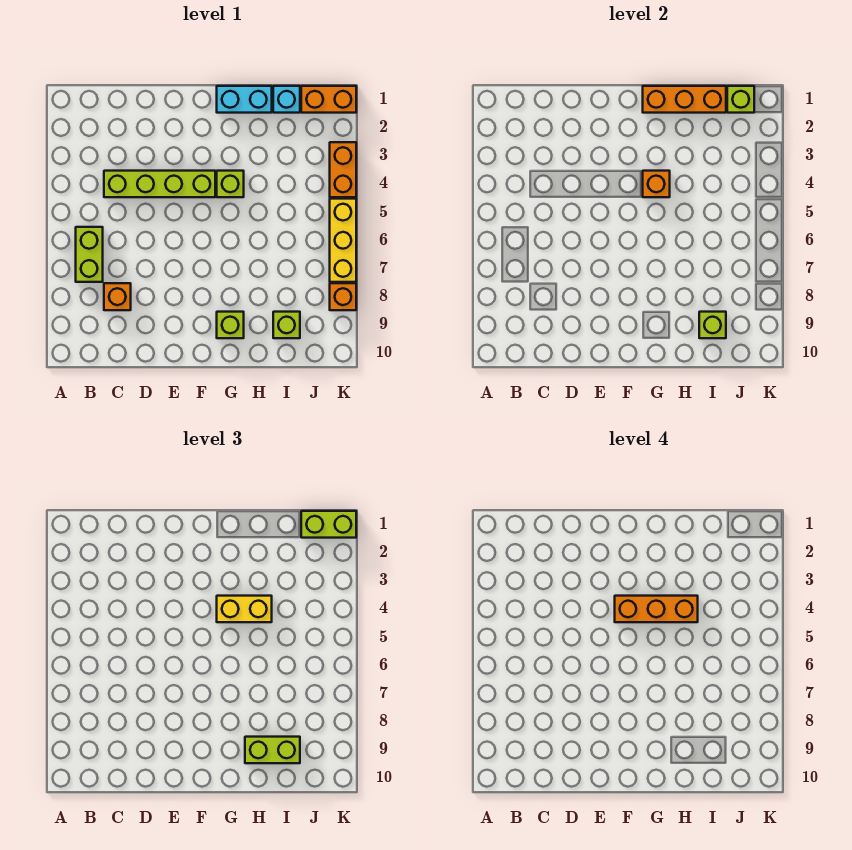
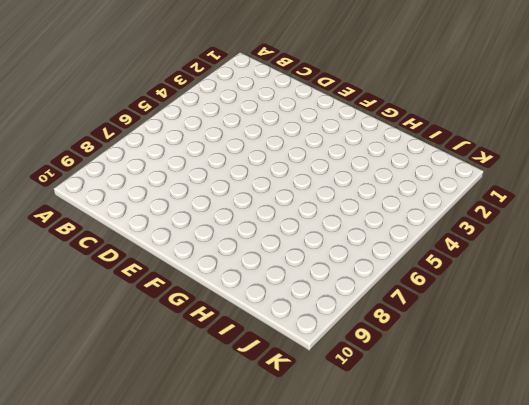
none -> lime brick B6:B7 level 1
none -> lime brick C4:F4 level 1
none -> orange brick C8 level 1

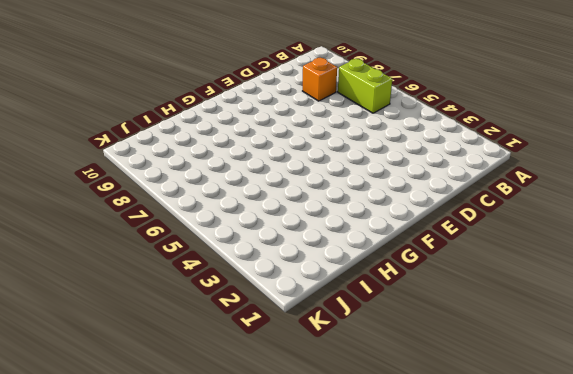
none -> lime brick C4:F4 level 1
none -> cyan brick G1:H1 level 1
none -> lime brick G4 level 1

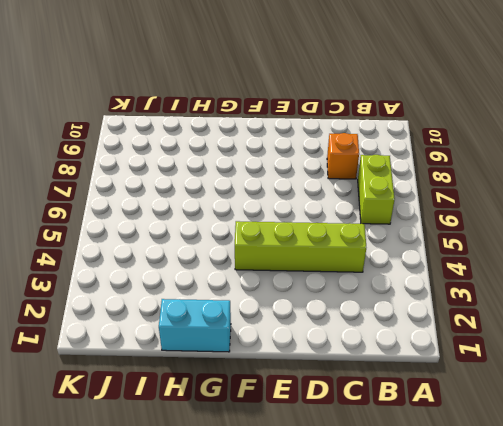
none -> lime brick G4 level 1
none -> lime brick G9 level 1
none -> cyan brick I1 level 1

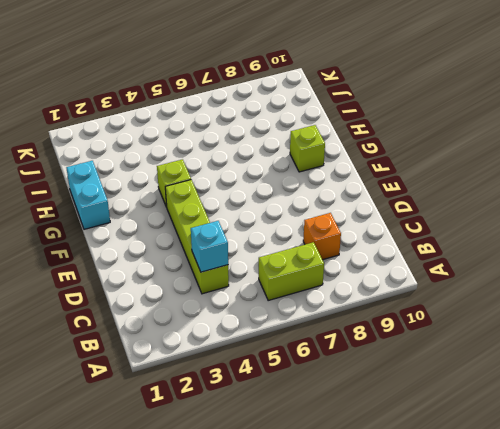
cyan brick C4 level 2 -> cyan brick I1 level 1
none -> lime brick I9 level 1
none -> orange brick J1:K1 level 1
none -> orange brick K3:K4 level 1

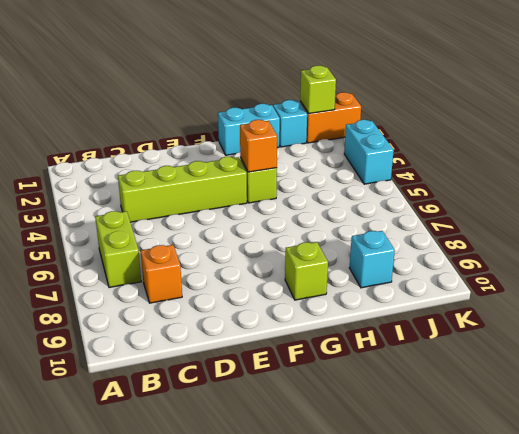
cyan brick I9 level 1 -> lime brick I9 level 1
cyan brick K3:K4 level 1 -> orange brick K3:K4 level 1
none -> yellow brick K5:K7 level 1
none -> orange brick K8 level 1
none -> orange brick G1:I1 level 2

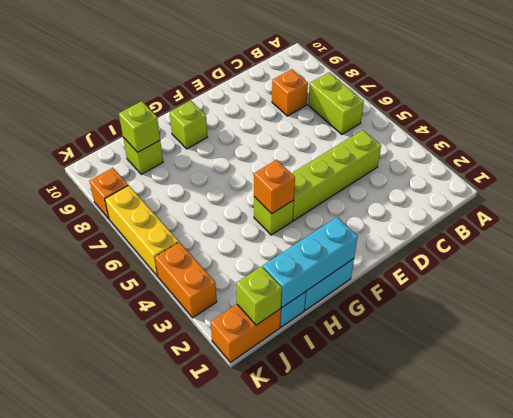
cyan brick G1:I1 level 2 -> orange brick G1:I1 level 2
none -> yellow brick G4:H4 level 3
none -> lime brick H9:I9 level 3
none -> lime brick J1:K1 level 3

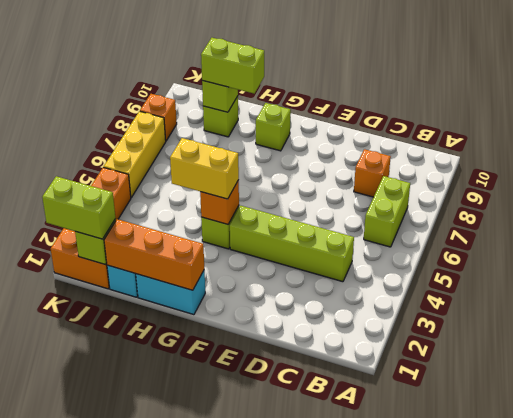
none -> orange brick F4:H4 level 4

